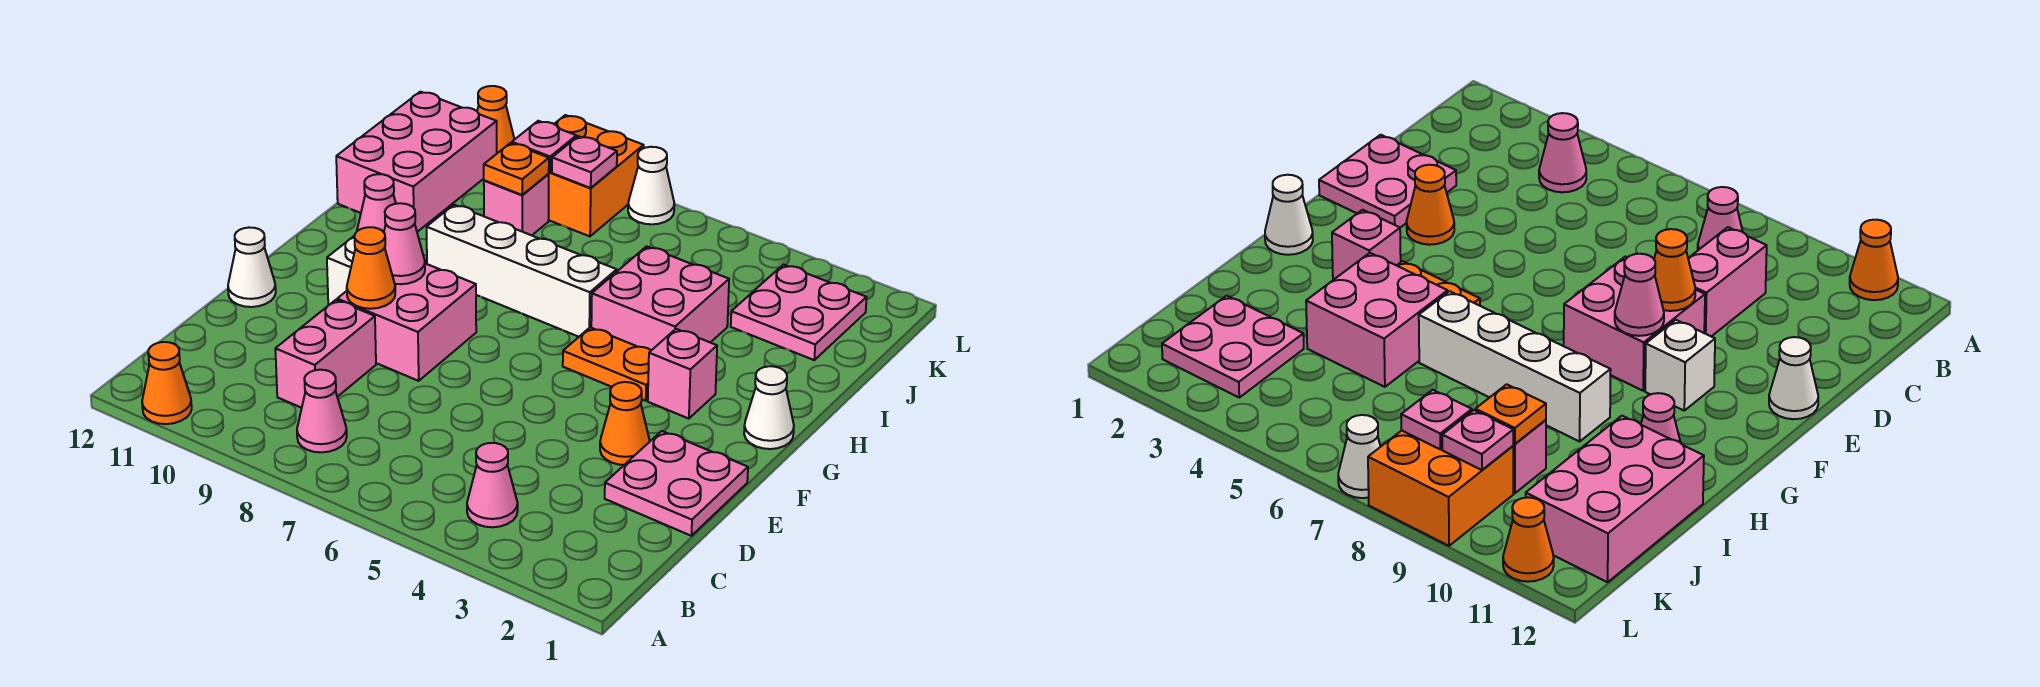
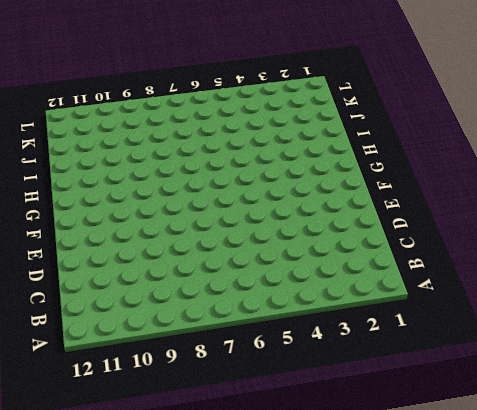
none -> orange cone A11 level 1
none -> pink cone B4 level 1
none -> pink cone B8 level 1

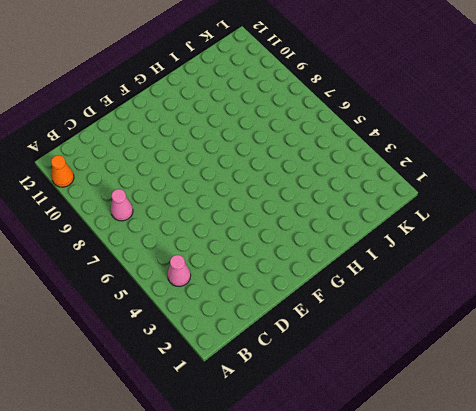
none -> pink brick C9:D9 level 1
none -> pink plate D1:E2 level 1
none -> orange cone E3 level 1

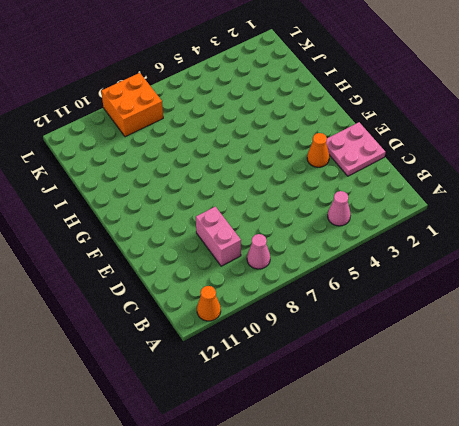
none -> pink brick E8:F9 level 1
none -> white cone E12 level 1
none -> white brick F10 level 1

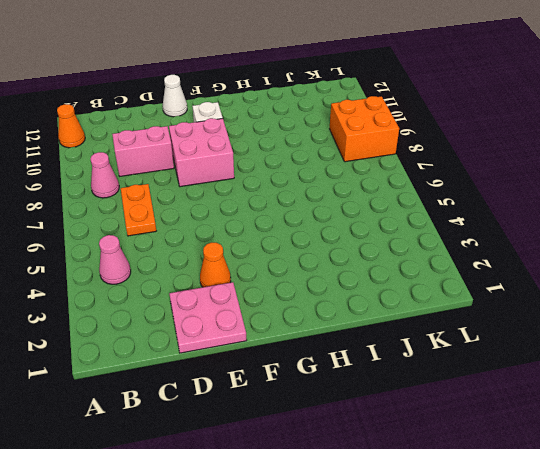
orange plate C6:C7 level 1 -> orange plate G4:G5 level 1
none -> white cone G1 level 1
none -> pink brick G3 level 1
none -> pink brick H4:I5 level 1

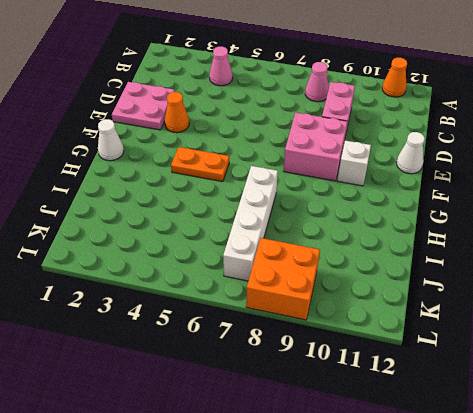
white brick H7:K7 level 1 -> white brick H6:H9 level 1
none -> pink brick G3 level 1
none -> pink brick H4:I5 level 1
none -> pink cone H11 level 1

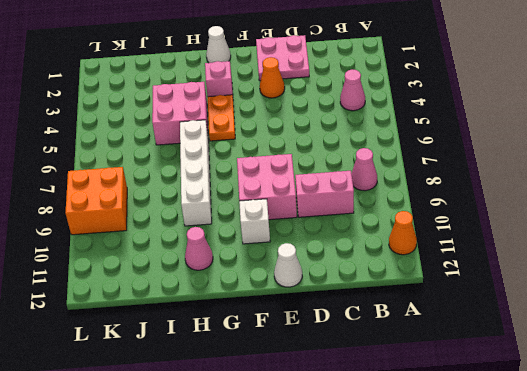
none -> pink brick I11:K12 level 1
none -> pink plate J2:K3 level 1
none -> pink brick J9 level 1

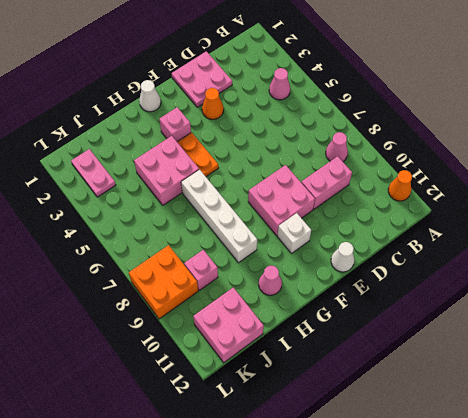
pink brick J11:K12 level 1 -> pink brick I11:K12 level 1
pink plate K2:K3 level 1 -> pink plate J2:K3 level 1
none -> white cone L7 level 1
none -> orange cone L11 level 1
none -> orange cone E9 level 2

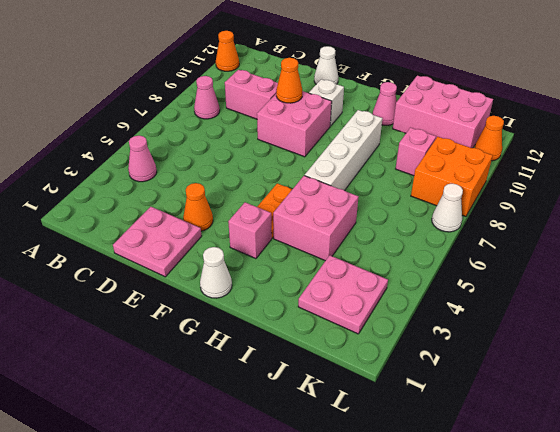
none -> pink cone F9 level 2
none -> orange plate J9 level 2
none -> pink plate K8 level 2

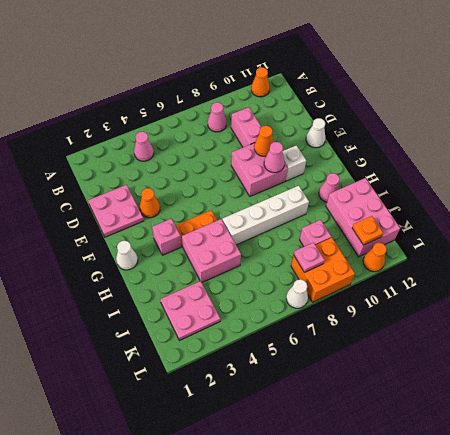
orange plate K11 level 2 -> orange plate J9 level 2
none -> pink plate K9 level 2

